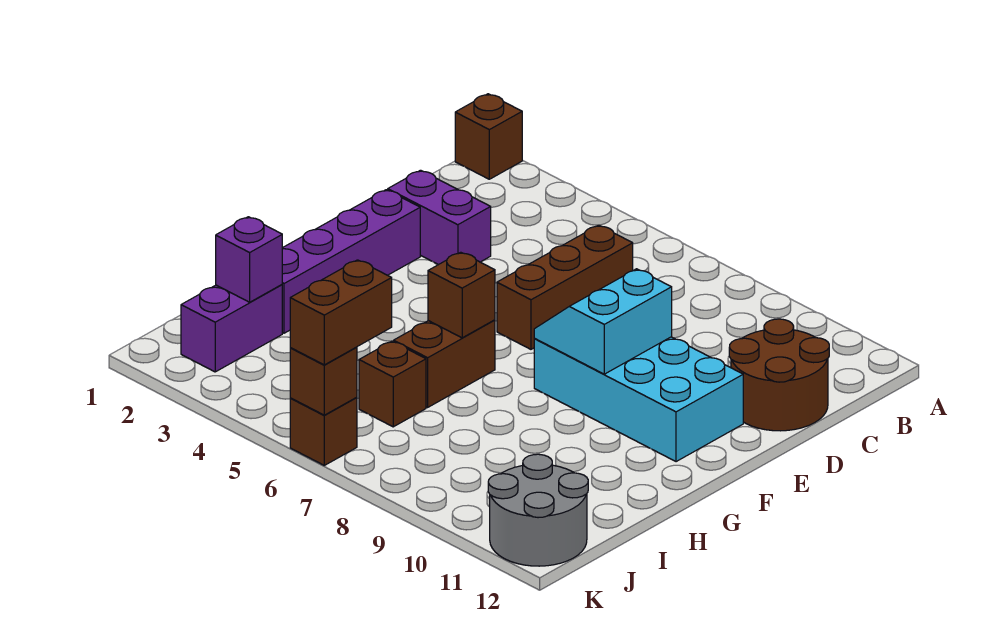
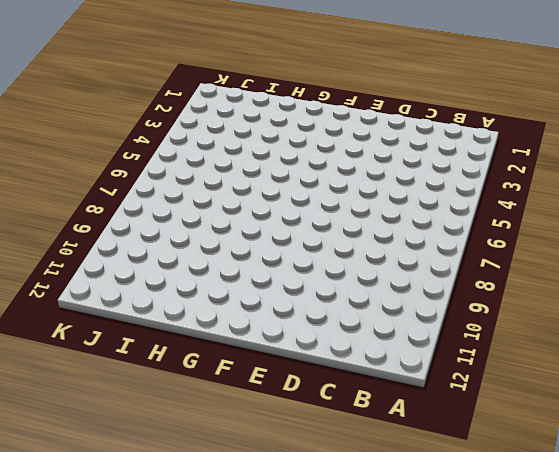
none -> brown brick A1 level 1
none -> brown brick C6:E6 level 1
none -> brown round brick C11:D12 level 1

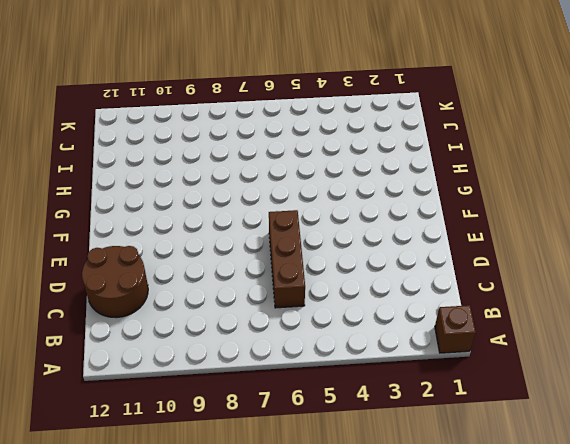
none -> purple brick D2:D3 level 1
none -> purple brick E2:H2 level 1
none -> cyan brick E8:F11 level 1

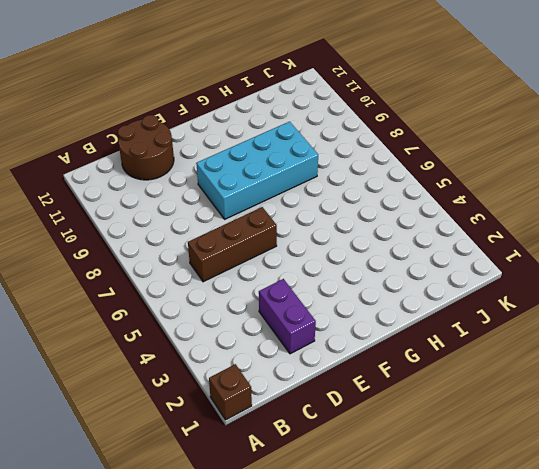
cyan brick E8:H9 level 1 -> cyan brick E8:F11 level 1
none -> purple brick E2:H2 level 1
none -> brown brick G6:H6 level 1
none -> purple brick I2:J2 level 1

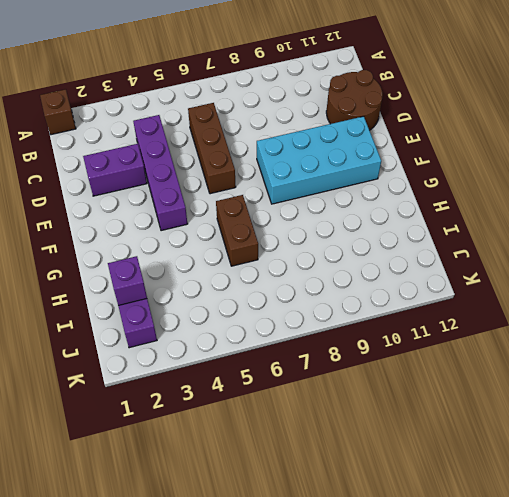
purple brick C4:F4 level 1 -> purple brick E2:H2 level 1
none -> brown brick I6 level 1
none -> grey round brick J11:K12 level 1
none -> brown brick K6 level 1

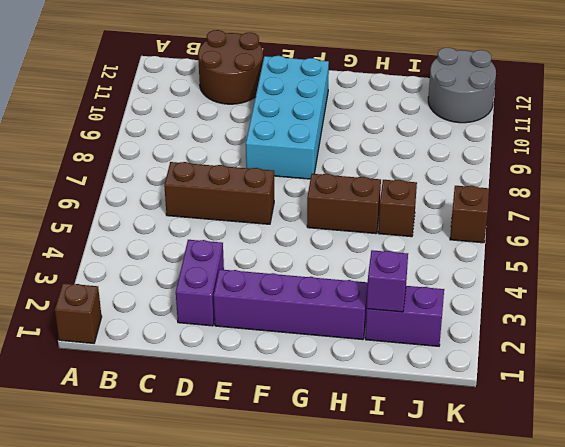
none -> cyan slope E8:F9 level 2 top 9
none -> brown brick G6 level 2
none -> brown brick K6 level 2

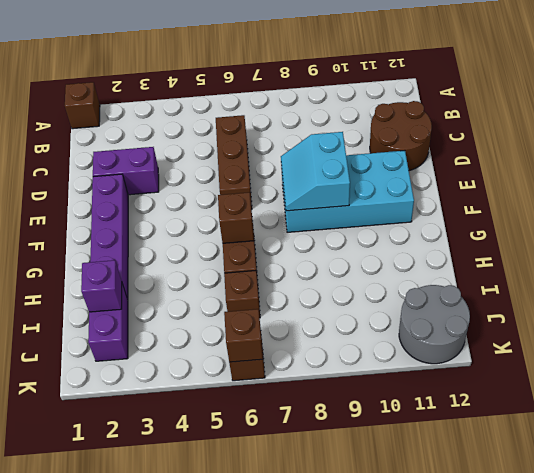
none -> brown brick J6:K6 level 3

